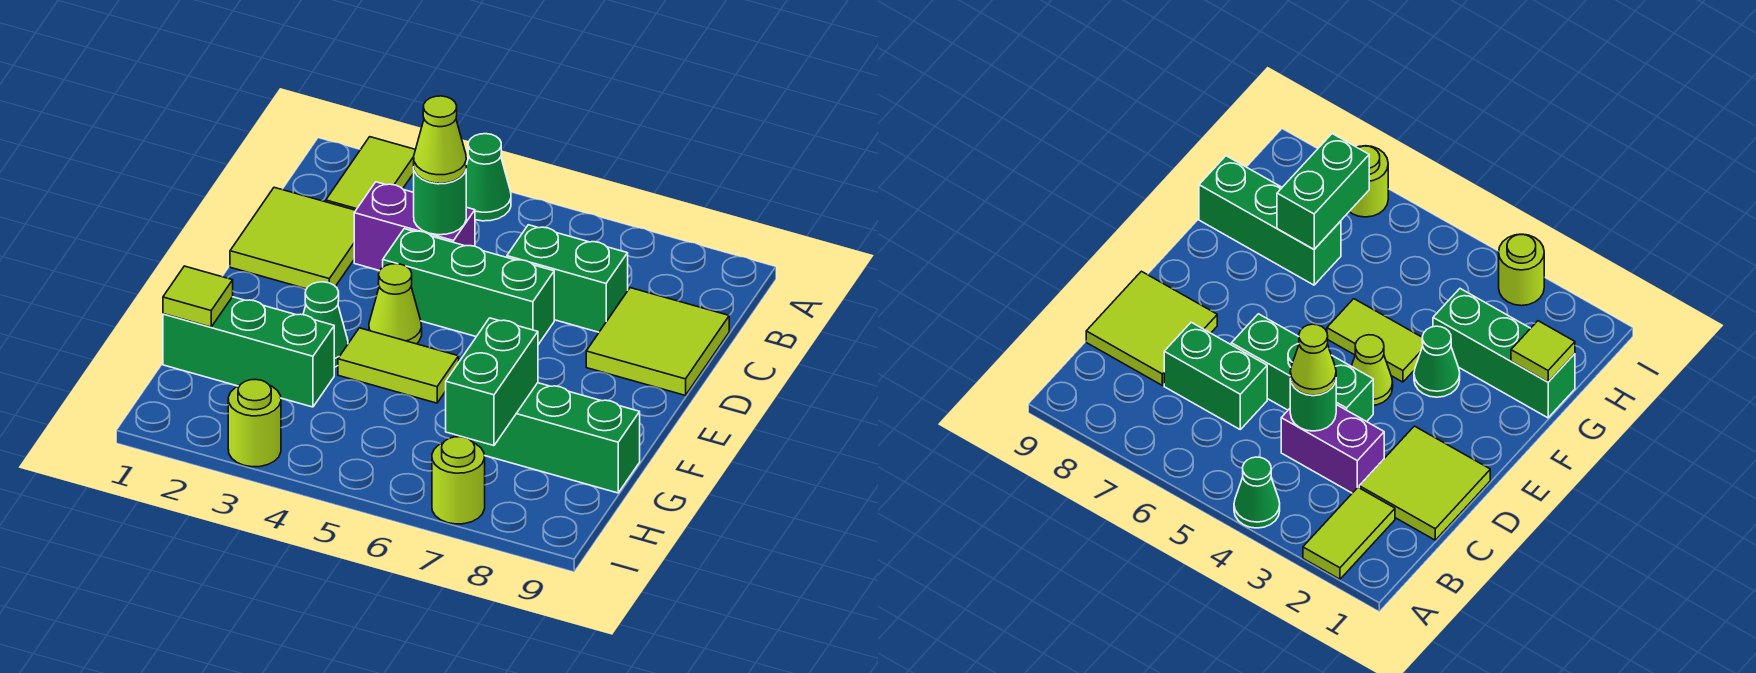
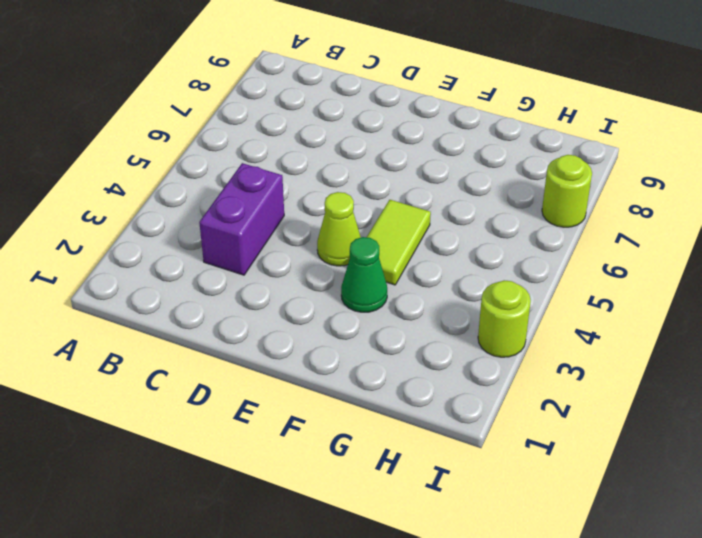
none -> lime tile A2:B2 level 1
none -> green cone A4 level 1
none -> lime tile C1:D2 level 1

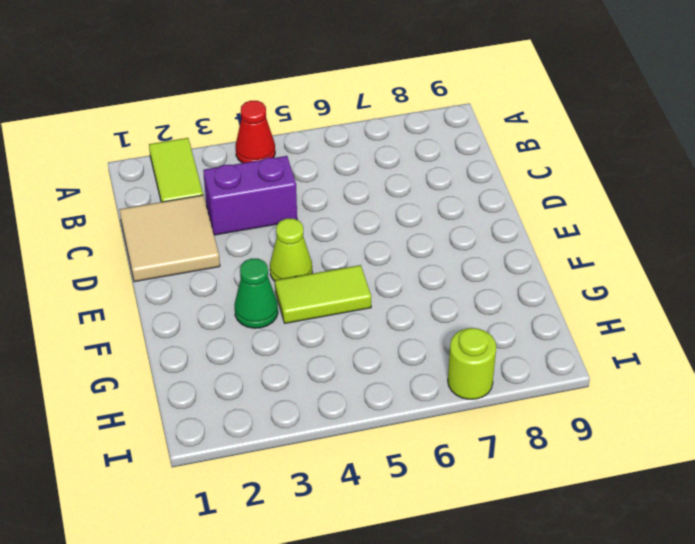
red cone A4 level 1 -> green cone A4 level 1
tan tile C1:D2 level 1 -> lime tile C1:D2 level 1
none -> green brick C6:C7 level 1
none -> lime tile C8:D9 level 1
none -> green brick D4:D6 level 1

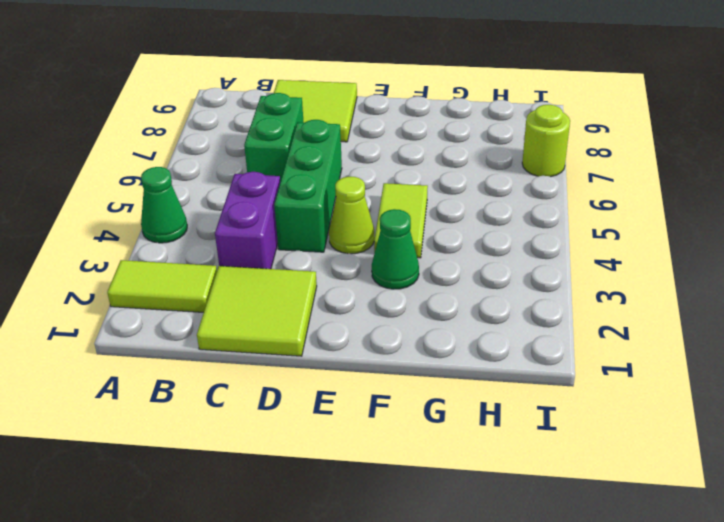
none -> green brick G1:G3 level 1
none -> green brick G7:G9 level 1
none -> lime round brick I3 level 1

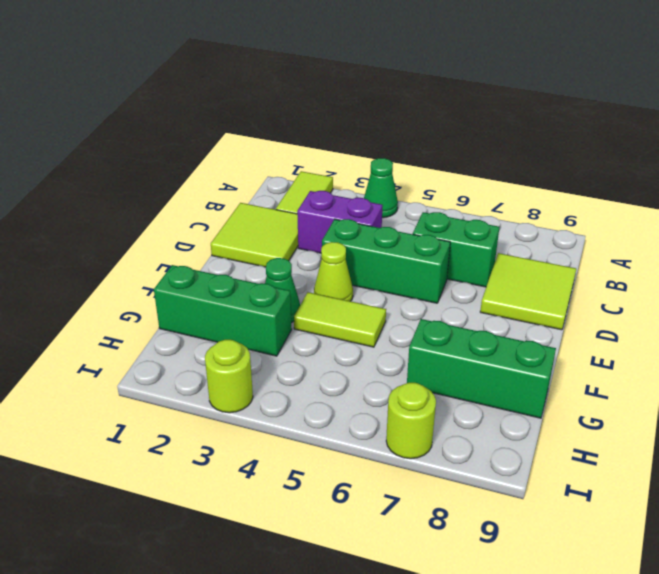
none -> green round brick C4 level 2
none -> lime tile G1 level 2
none -> green brick G7:H7 level 2

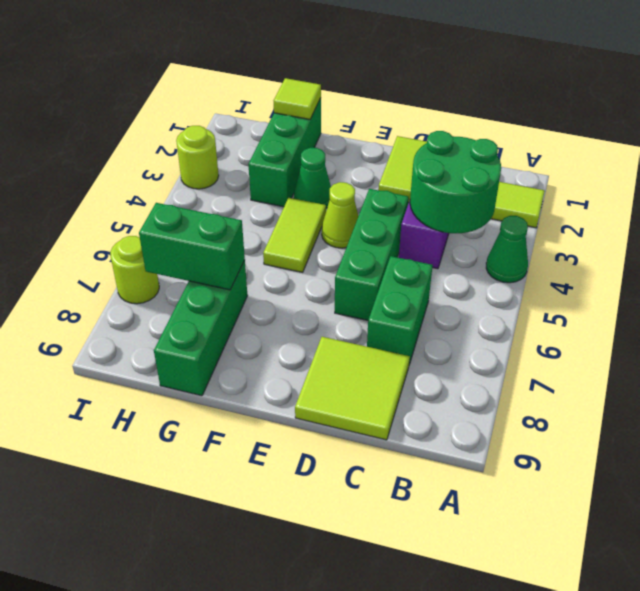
green round brick B3:C4 level 2 -> green round brick C4 level 2
none -> lime cone C4 level 3

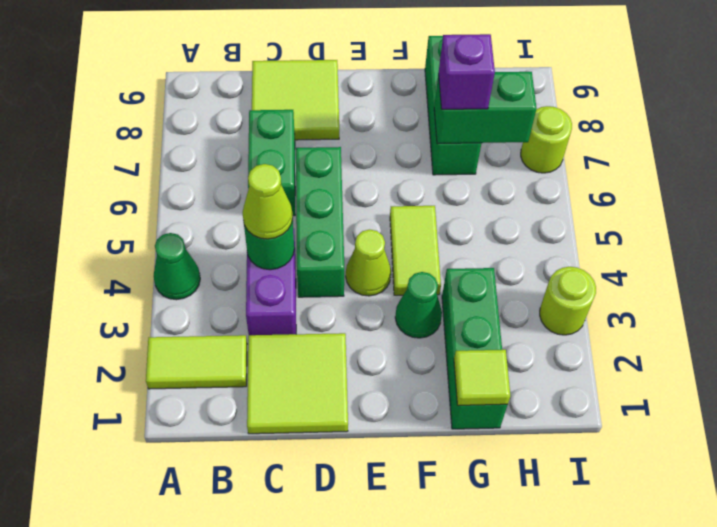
purple brick G7 level 3 -> none

